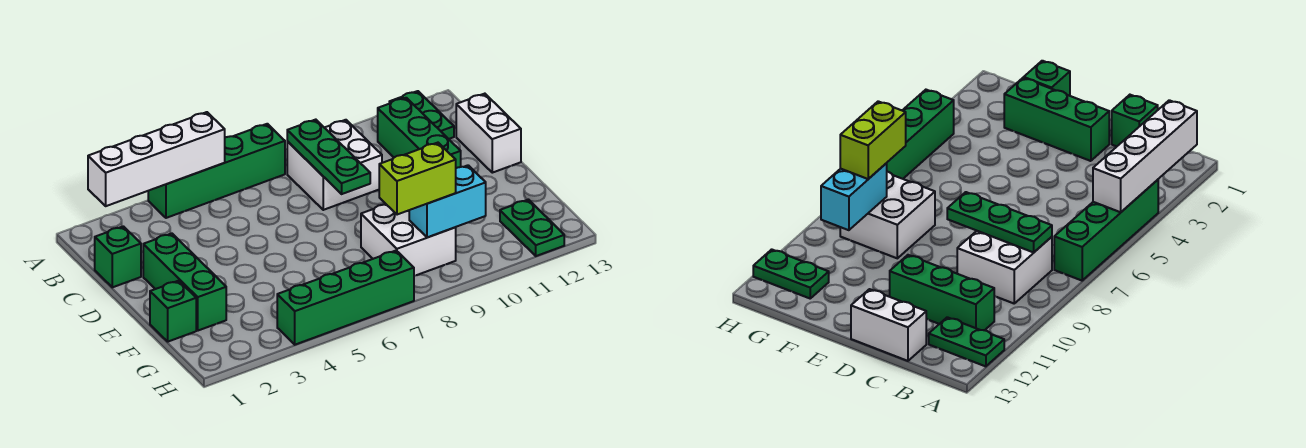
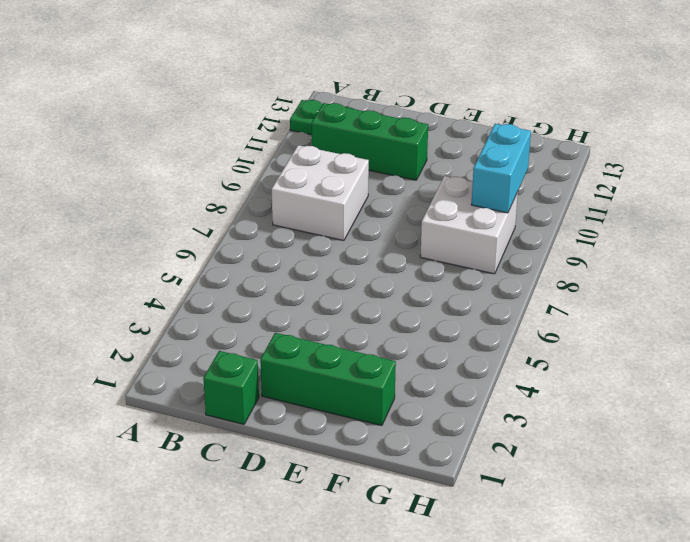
none -> green brick A4:A7 level 1
none -> white brick C13:D13 level 1
none -> green brick F1 level 1

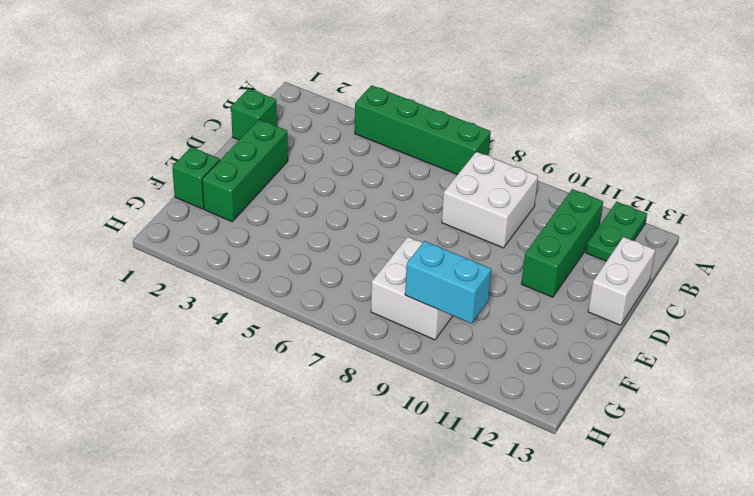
none -> green plate G12:H12 level 1
none -> green brick H4:H7 level 1
none -> white brick A2:A5 level 2

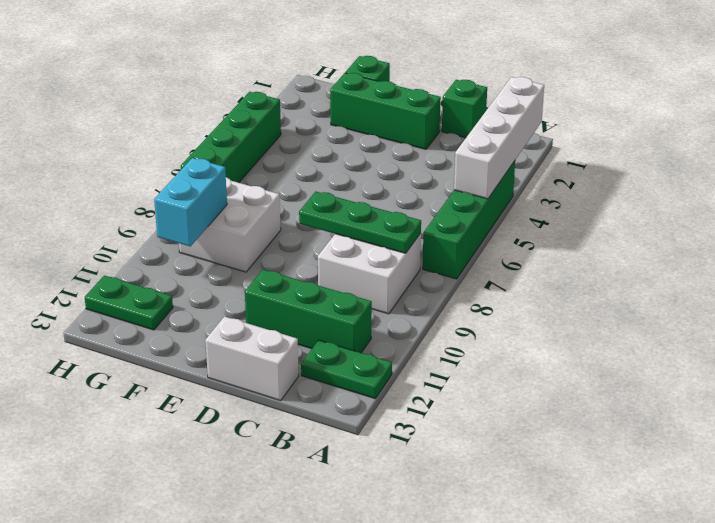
none -> lime brick G8:G9 level 3

